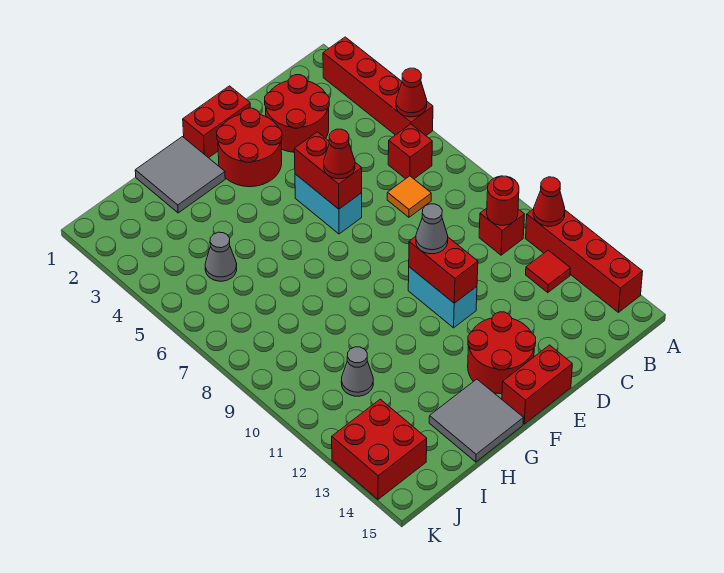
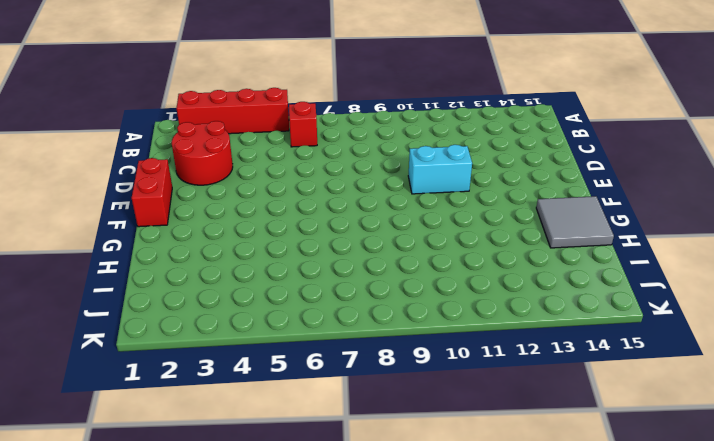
none -> red brick A11:A14 level 1
none -> red brick B10 level 1
none -> red tile B12 level 1

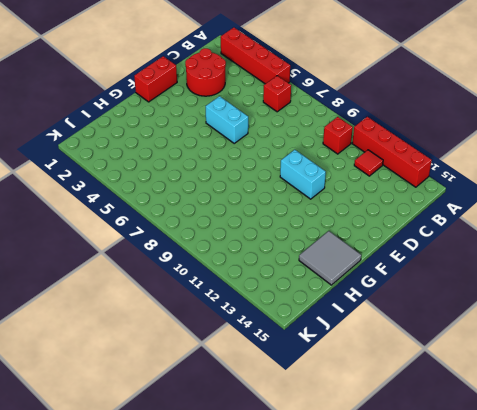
none -> orange tile C7 level 1
none -> red round brick E2:F3 level 1
none -> red round brick E13:F14 level 1

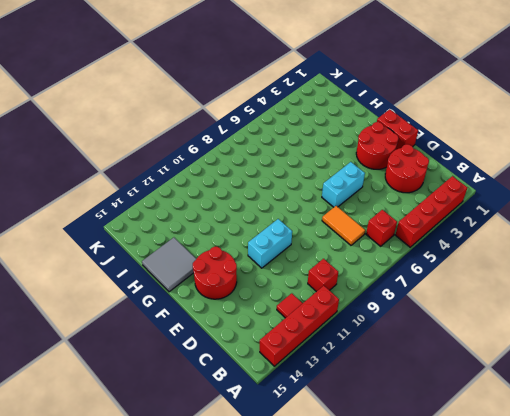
orange tile C7:D7 level 1 -> orange tile C7 level 1
none -> red brick E15:F15 level 1
none -> grey tile G1:H2 level 1
none -> grey cone I5 level 1

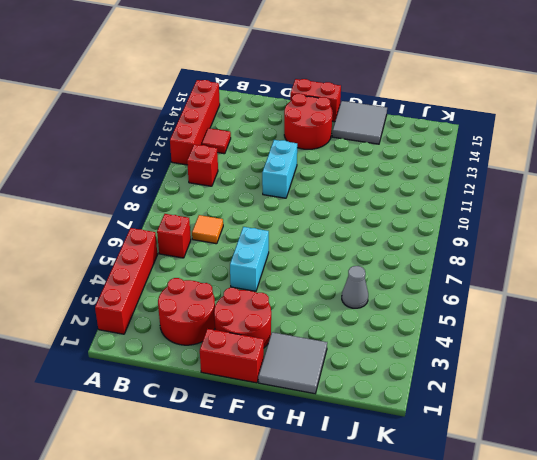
none -> grey cone I11 level 1
none -> red brick J13:K14 level 1
none -> red cone A5 level 2

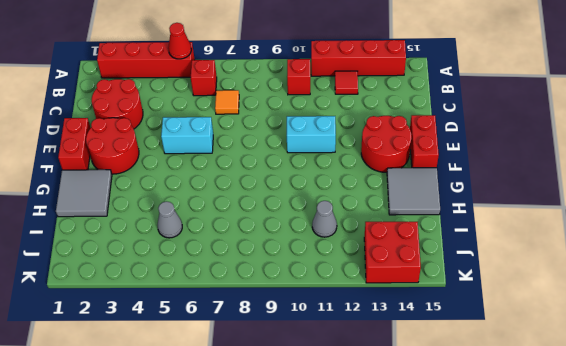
none -> red cone A11 level 2
none -> red round brick B10 level 2
none -> red brick E5:E6 level 2

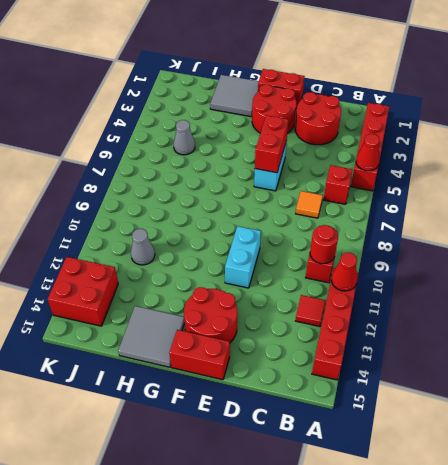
none -> red brick E10:E11 level 2
none -> red cone E6 level 3
none -> grey cone E10 level 3

